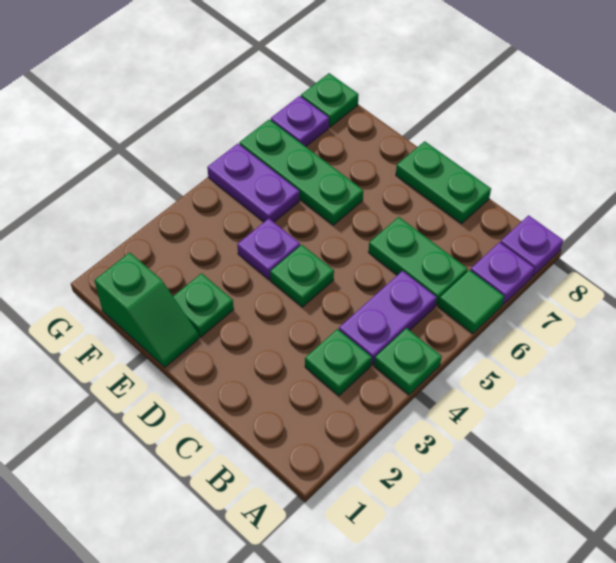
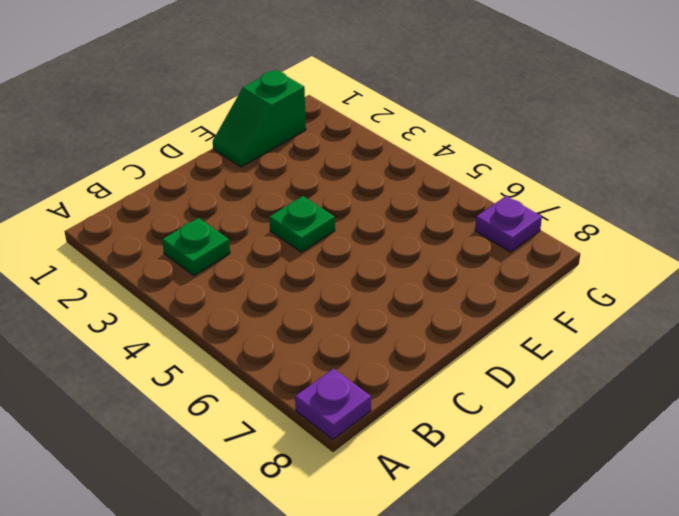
none -> green plate A4 level 1
none -> green tile A6 level 1
none -> purple plate A7 level 1

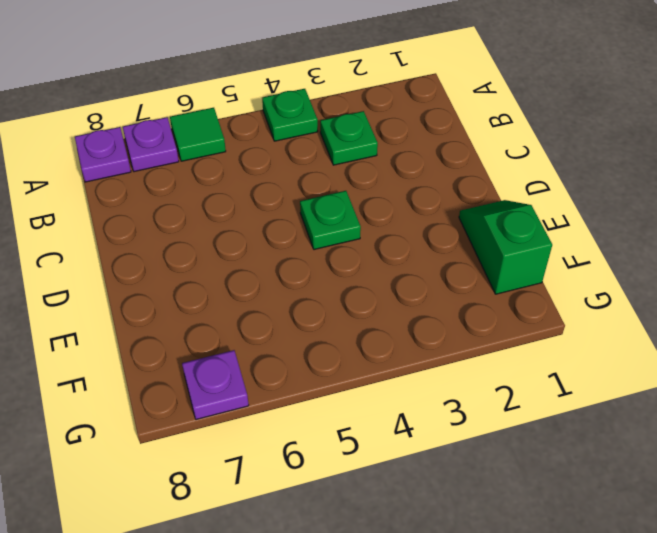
none -> purple plate B4:B5 level 1
none -> green plate B6:C6 level 1
none -> green plate C8:D8 level 1

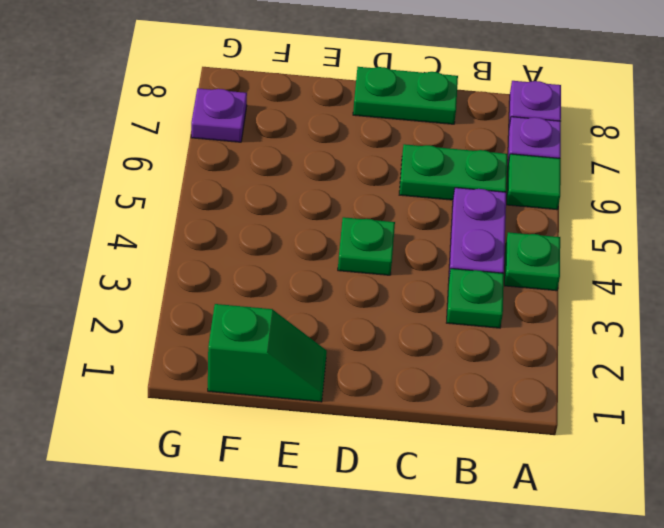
none -> green plate E2 level 1
none -> purple plate E4 level 1
none -> green plate E6:G6 level 1

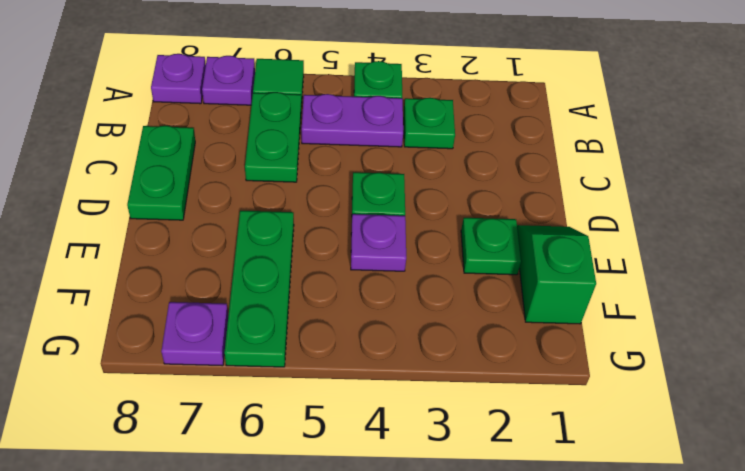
none -> purple plate F5:G5 level 1
none -> green plate G8 level 1

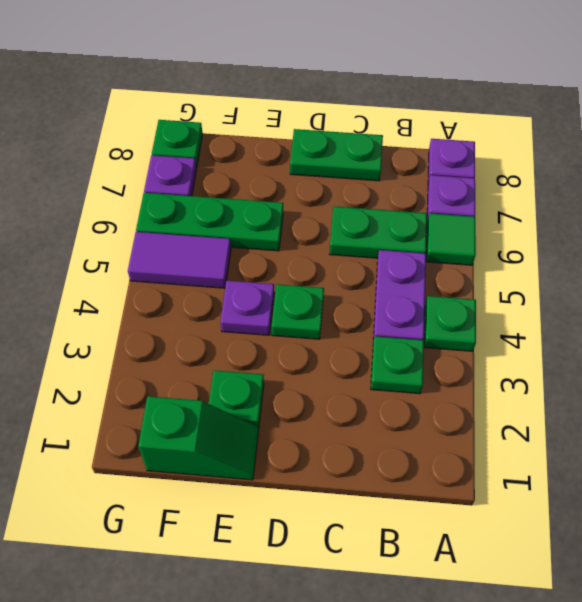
purple tile F5:G5 level 1 -> purple plate F5:G5 level 1

